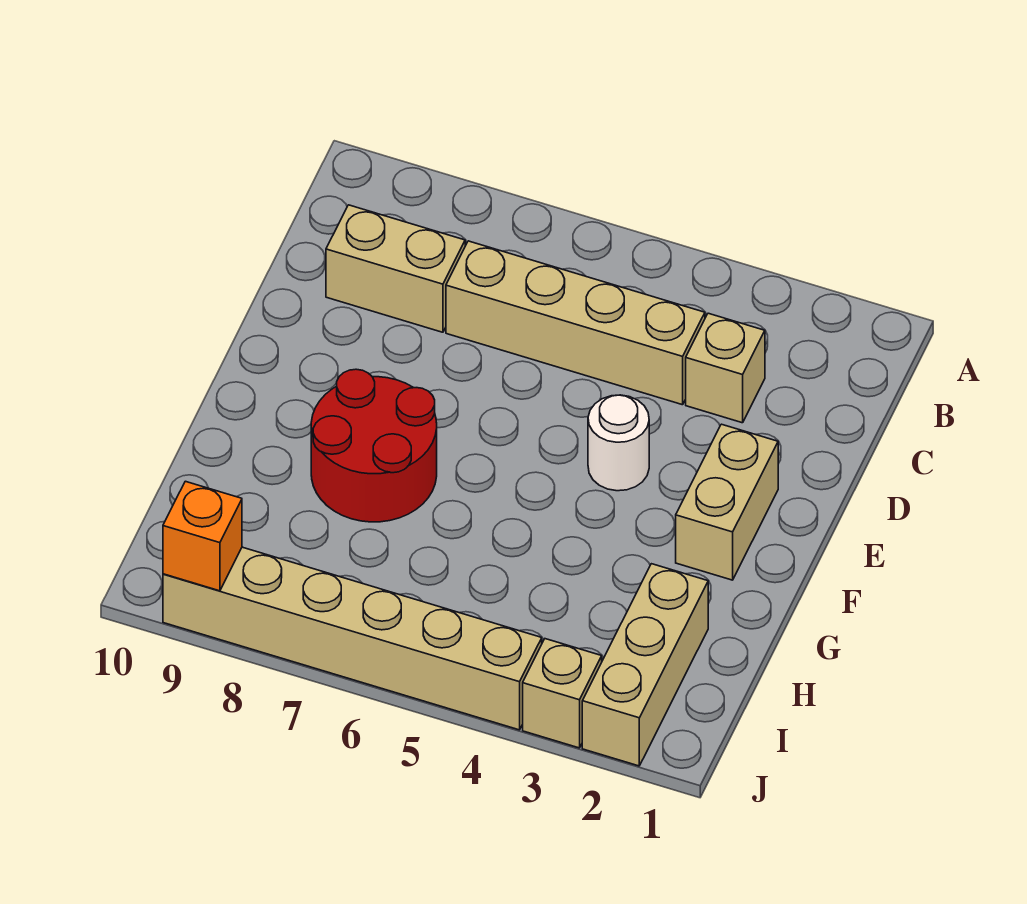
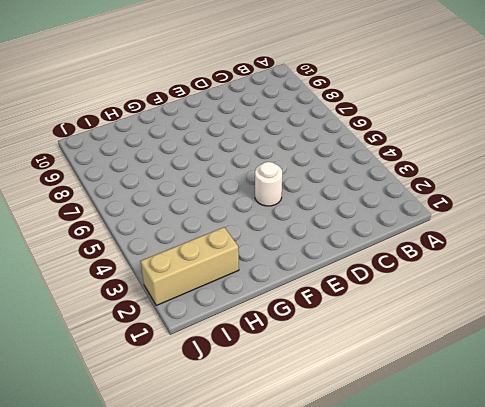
none -> tan brick C3 level 1
none -> tan brick C4:C7 level 1

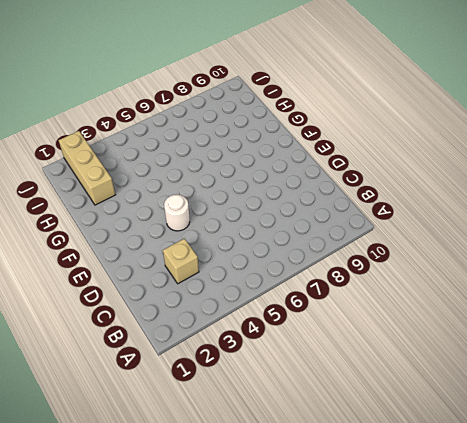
none -> tan brick C4:C7 level 1
none -> tan brick C8:C9 level 1

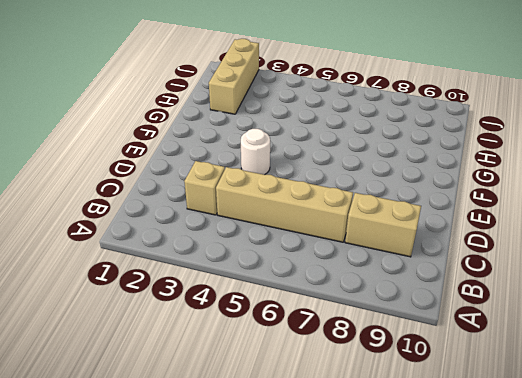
none -> tan brick E2:F2 level 1
none -> red round brick F7:G8 level 1

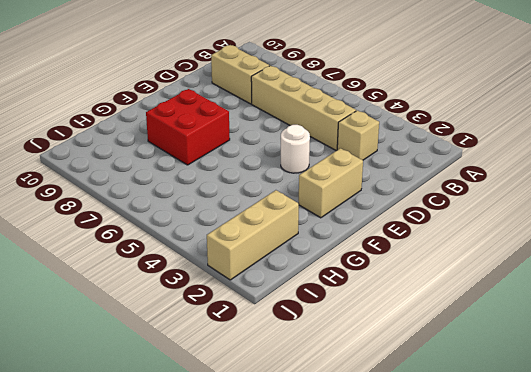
red brick F7:G8 level 1 -> red round brick F7:G8 level 1
none -> tan brick J3 level 1
none -> tan brick J4:J9 level 1

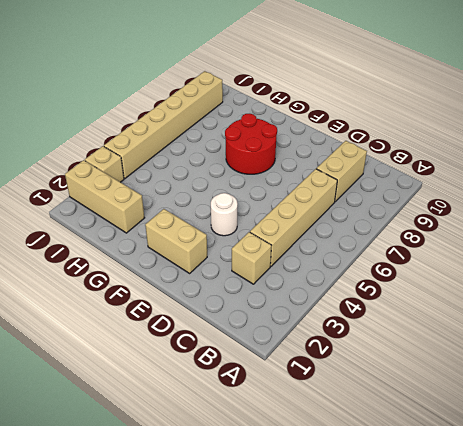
none -> orange brick J9 level 2

